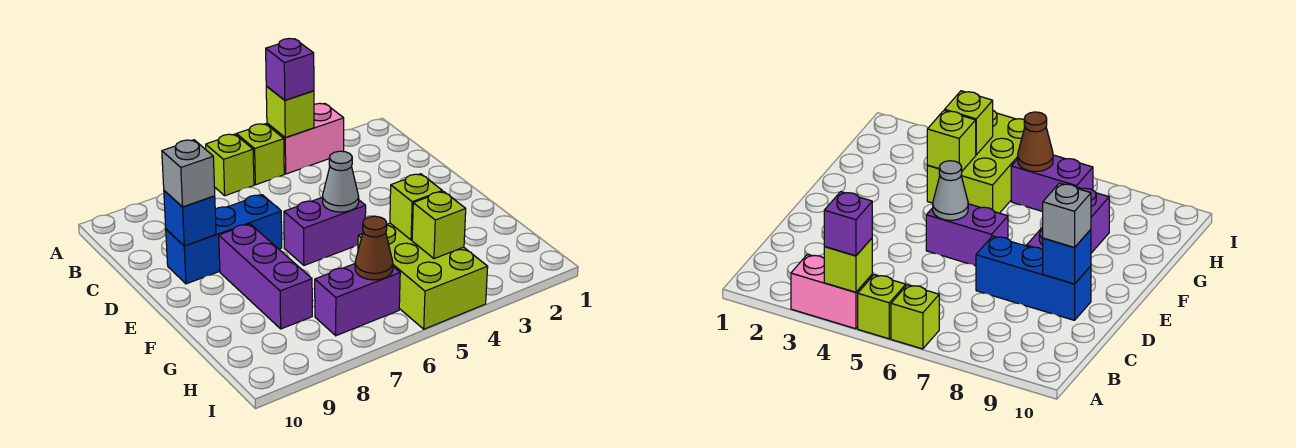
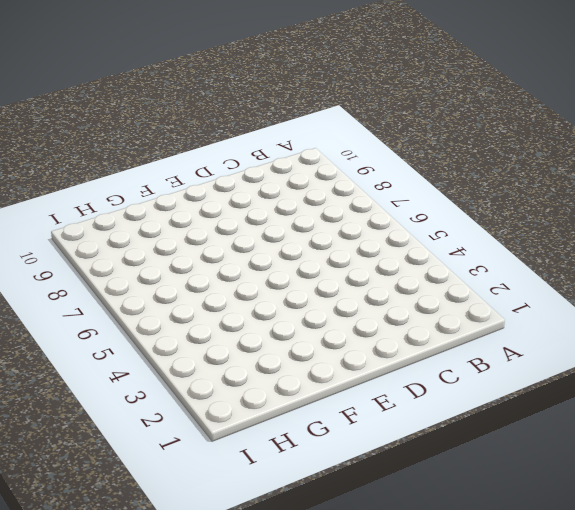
none -> pink brick A3:A4 level 1
none -> lime brick A5 level 1
none -> lime brick A6 level 1

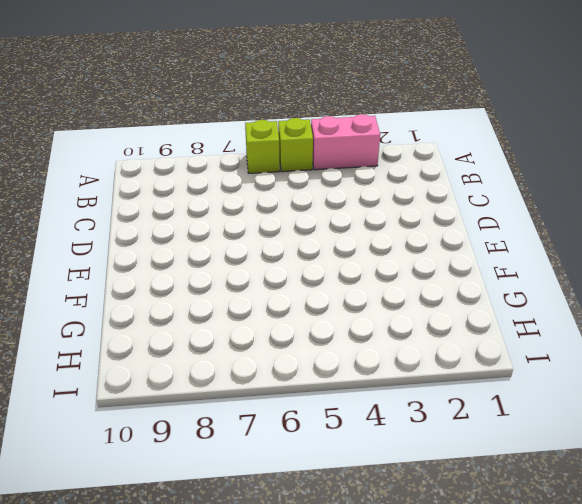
none -> blue brick D7:D9 level 1
none -> purple brick E5:E6 level 1
none -> purple brick E8:G8 level 1

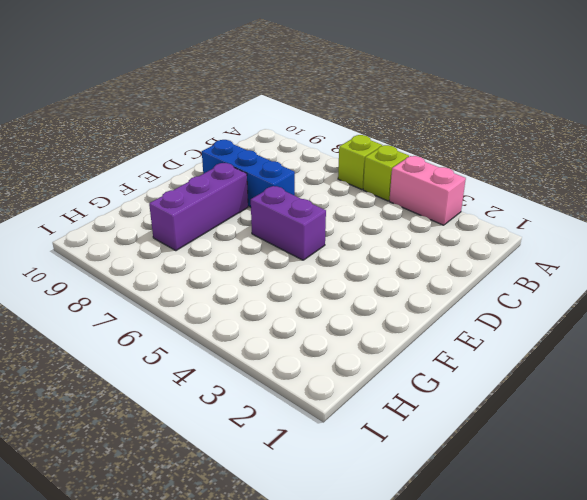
none -> lime brick G4:I5 level 1
none -> purple brick H6:H7 level 1
none -> lime brick A4 level 2

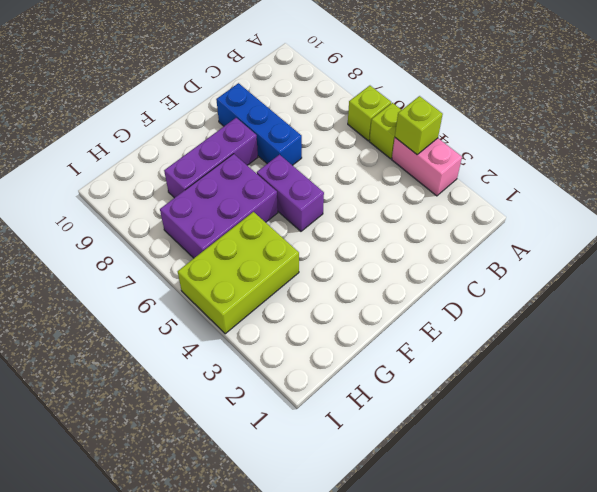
purple brick F6:H7 level 1 -> purple brick H6:H7 level 1
none -> blue brick D9 level 2
none -> grey cone E5 level 2
none -> lime brick G4 level 2

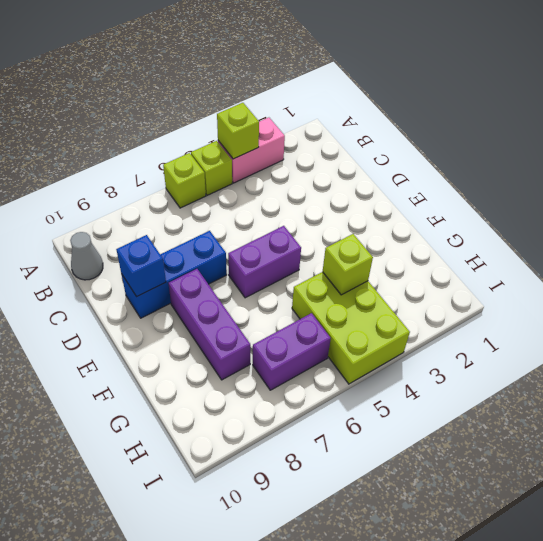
grey cone B10 level 1 -> grey cone E5 level 2
none -> lime brick H4 level 2
none -> brown cone H6 level 2
none -> purple brick A4 level 3

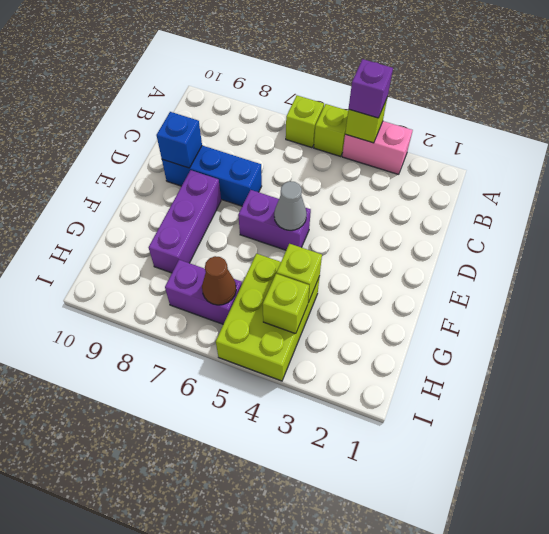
none -> grey brick D9 level 3

